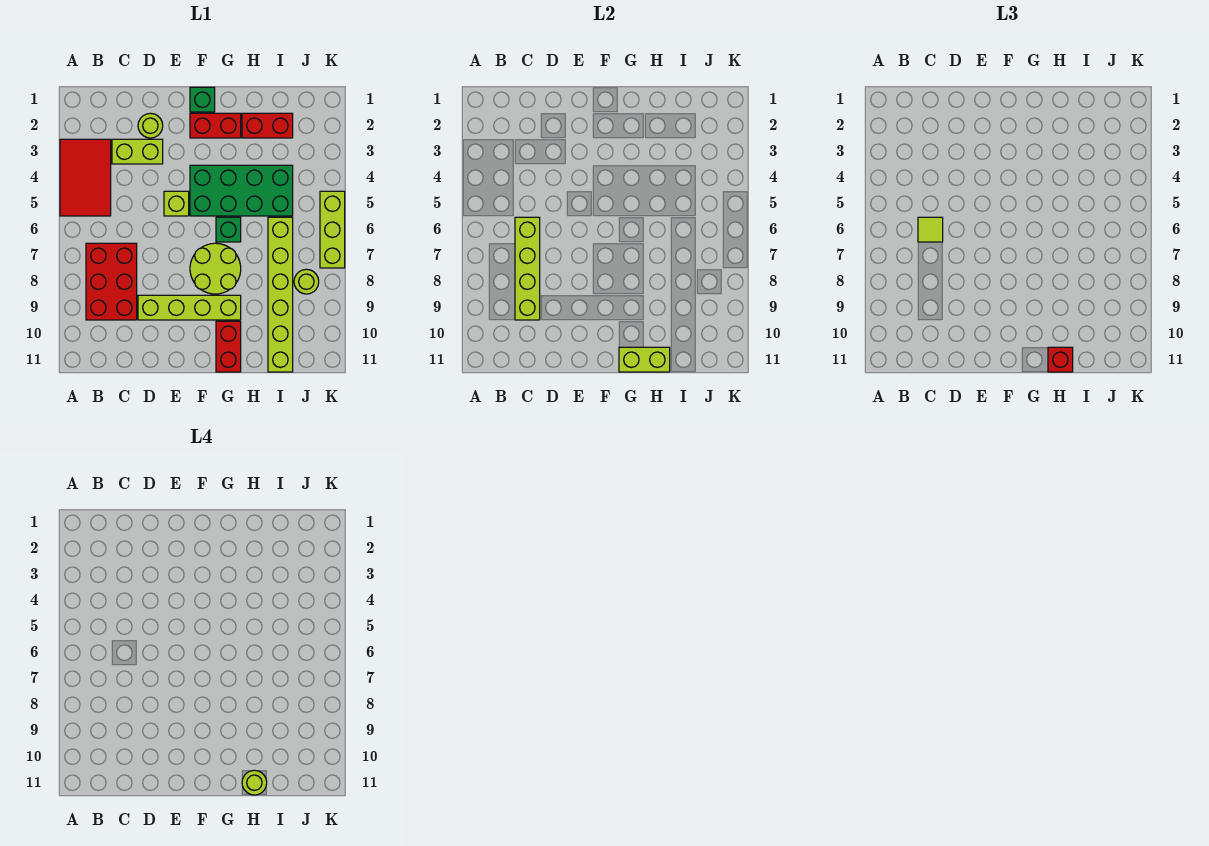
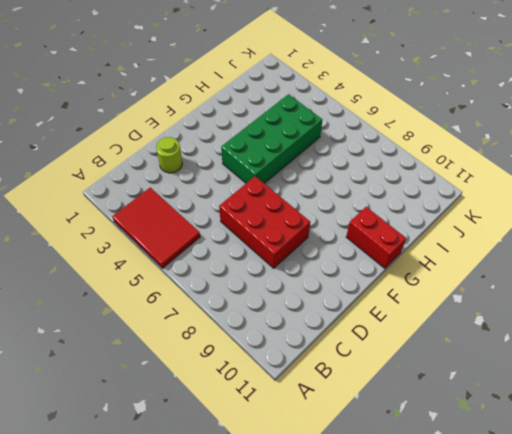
red brick D6:E8 level 1 -> red brick B7:C9 level 1
none -> lime brick C3:D3 level 1
none -> lime brick D9:G9 level 1
none -> lime brick E5 level 1

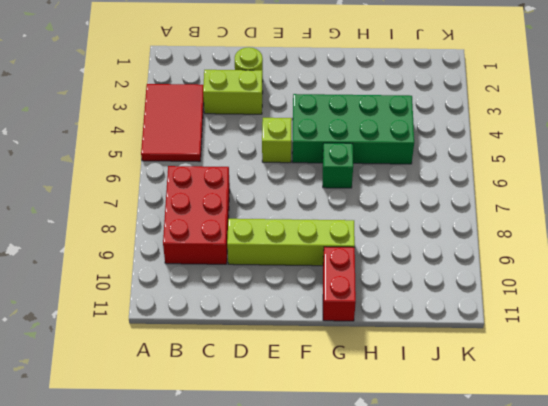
none -> green brick F1 level 1
none -> red brick F2:G2 level 1
none -> lime round brick F7:G8 level 1

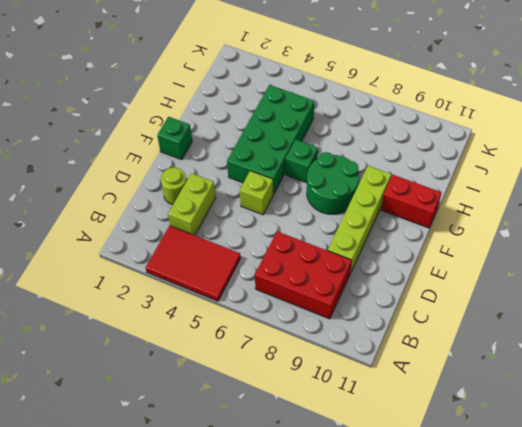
green round brick F7:G8 level 1 -> lime round brick F7:G8 level 1
none -> red brick F2:G2 level 1
none -> red brick H2:I2 level 1
none -> lime brick I6:I11 level 1

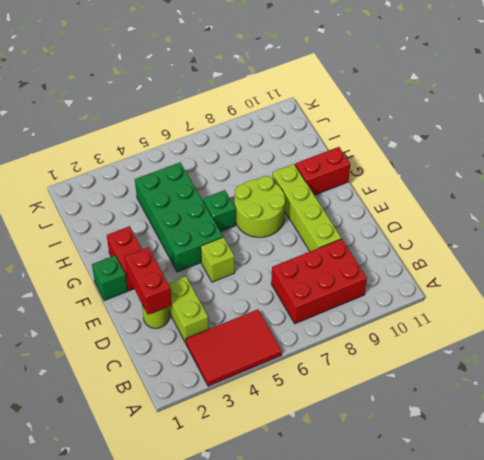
red brick D2:E2 level 2 -> red brick H2:I2 level 1
none -> lime brick I6:I11 level 1
none -> lime round brick J8 level 1
none -> lime brick K5:K7 level 1

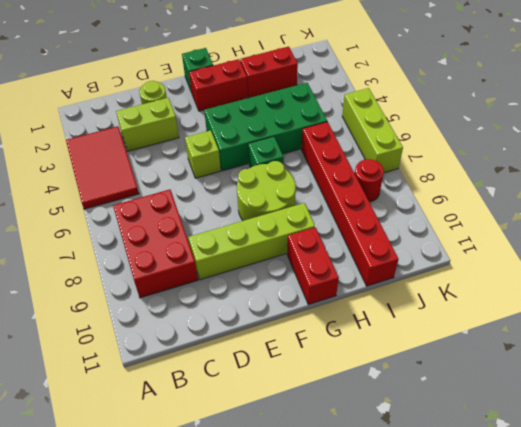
red brick I6:I11 level 1 -> lime brick I6:I11 level 1
red round brick J8 level 1 -> lime round brick J8 level 1
none -> lime brick C6:C9 level 2
none -> lime brick G11:H11 level 2
none -> lime tile C6 level 3

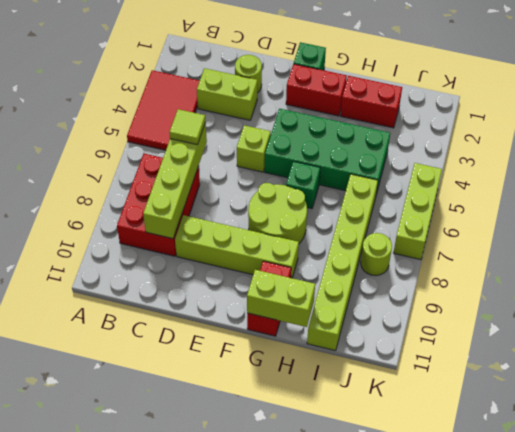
none -> red brick H11 level 3
none -> lime round brick H11 level 4

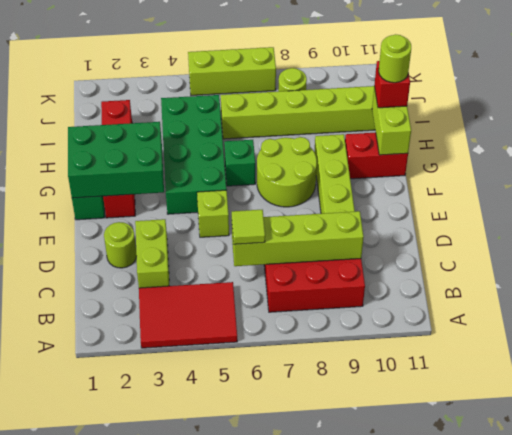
green brick F1:G3 level 2 -> none

